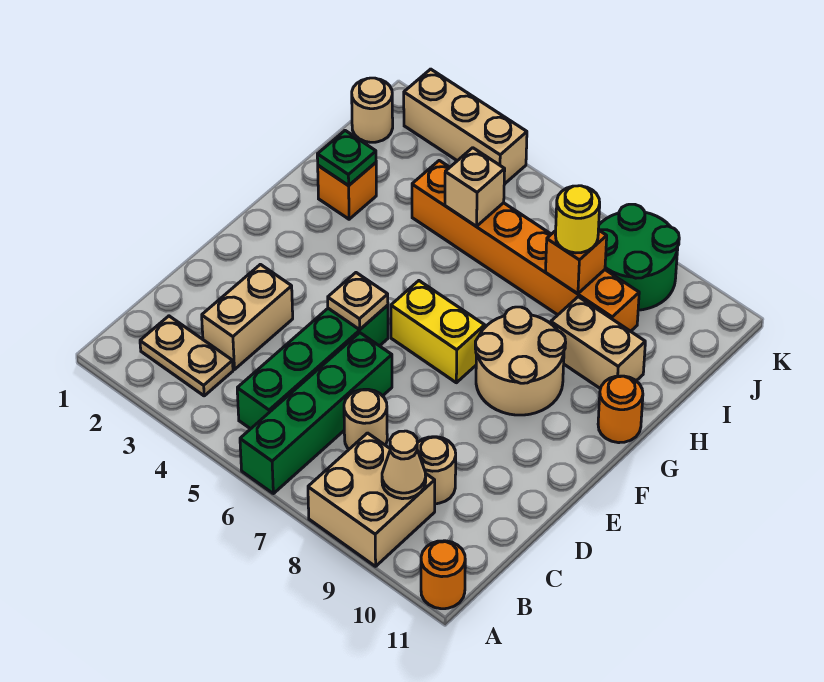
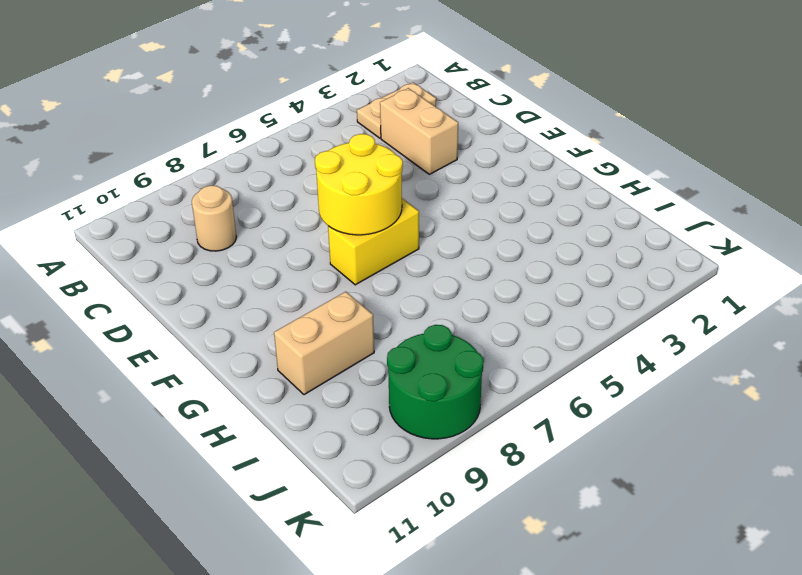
yellow round brick E6:F7 level 2 -> none
none -> green brick A6:D6 level 1
none -> tan brick A8:B9 level 1
none -> orange round brick A11 level 1

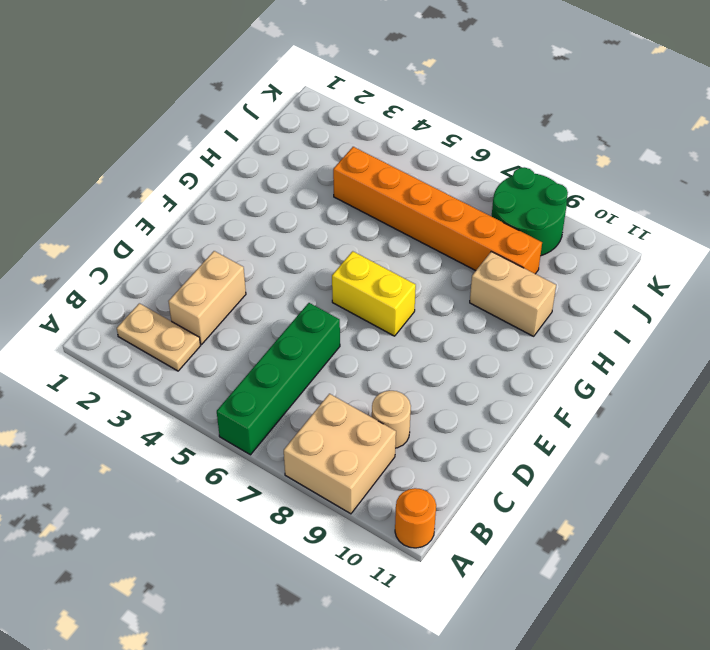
none -> green brick B5:E5 level 1
none -> tan round brick C7 level 1
none -> tan round brick F8:G9 level 1

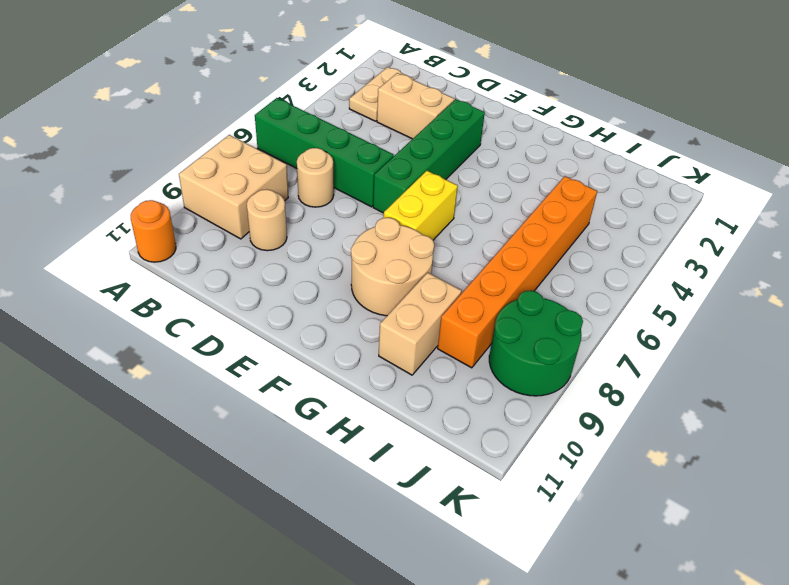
green brick E3:E6 level 1 -> green brick B5:E5 level 1
none -> orange round brick G11 level 1
none -> orange brick H2 level 1
none -> tan round brick J1 level 1

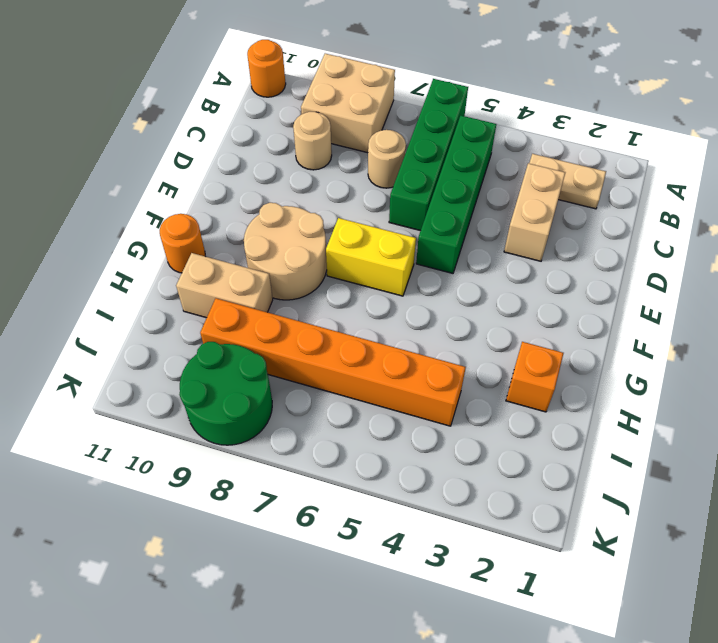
none -> tan round brick J1 level 1
none -> tan brick K2:K4 level 1
none -> tan cone B9 level 2

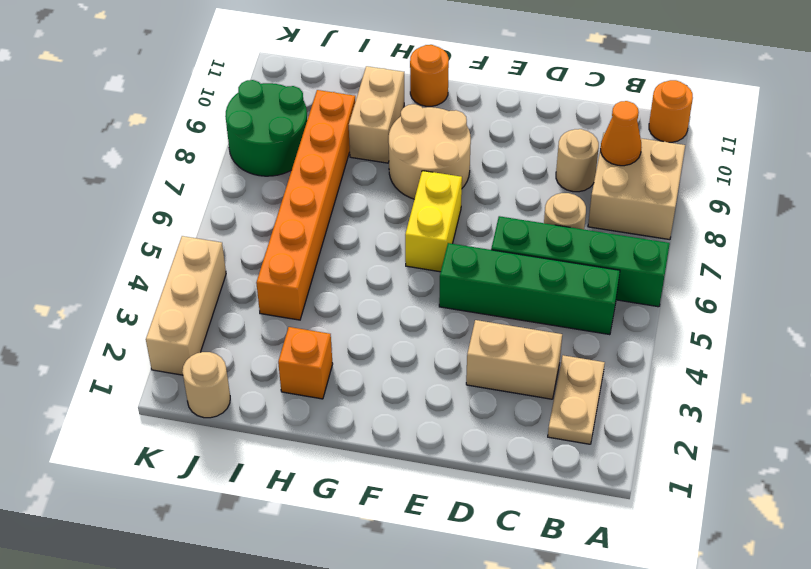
orange cone B9 level 2 -> tan cone B9 level 2
none -> tan plate E5 level 2
none -> green plate H2 level 2
none -> tan brick I5 level 2

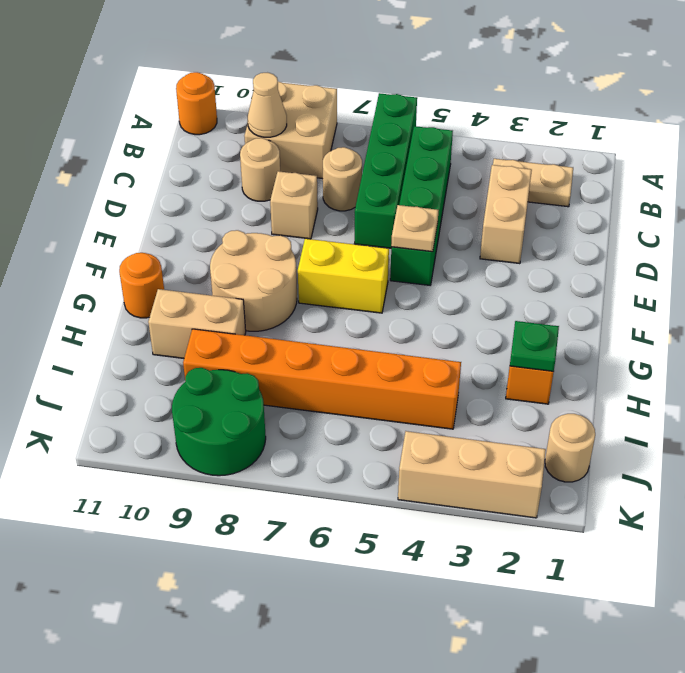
tan brick D8 level 1 -> tan brick I5 level 2
none -> orange brick I8 level 2
none -> yellow round brick I8 level 3

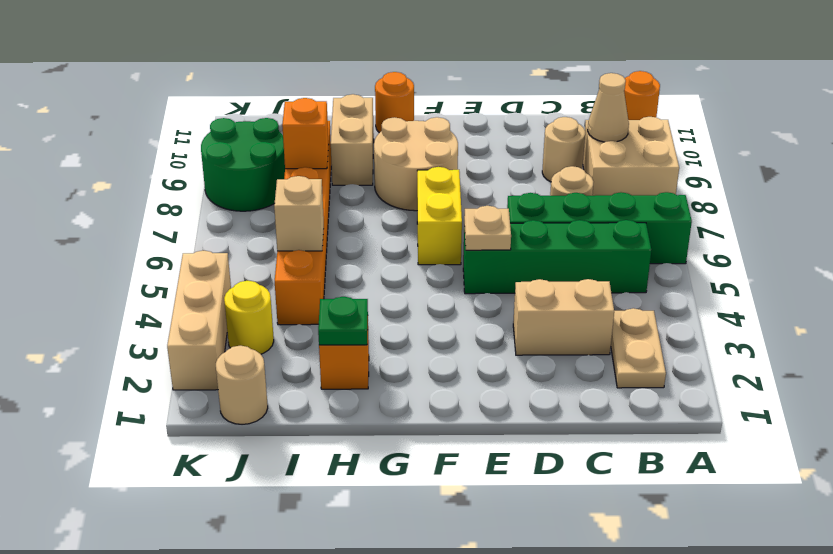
yellow round brick J3 level 1 -> yellow round brick I8 level 3

